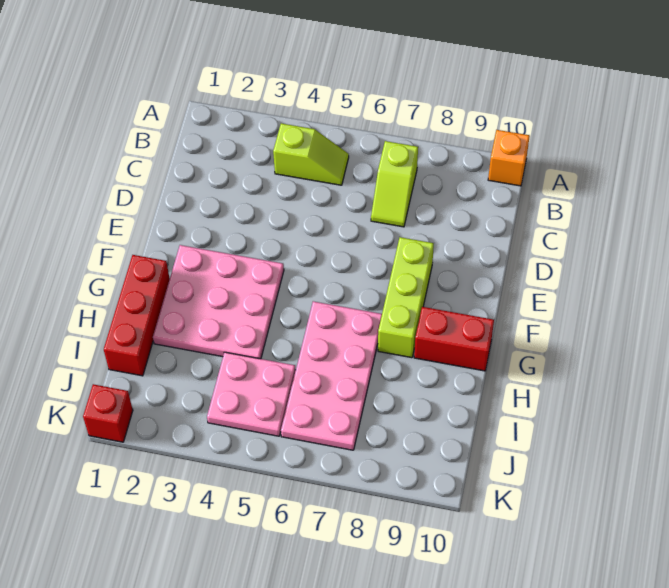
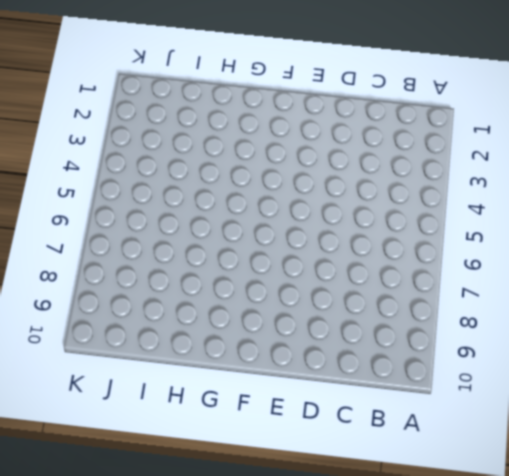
none -> orange brick A10 level 1
none -> lime slope B4:B5 level 1 top 4

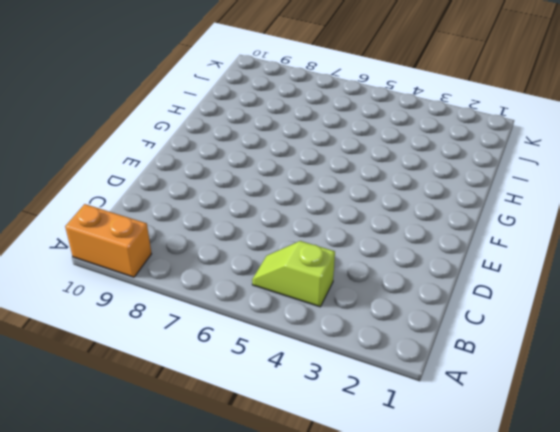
orange brick A9:A10 level 1 -> orange brick A10 level 1
none -> lime slope B7:C7 level 1 top B
none -> lime brick E8:G8 level 1

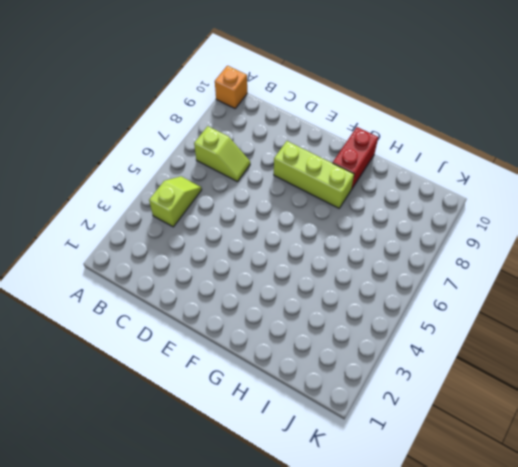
none -> pink plate F2:H4 level 1
none -> red brick G1:I1 level 1

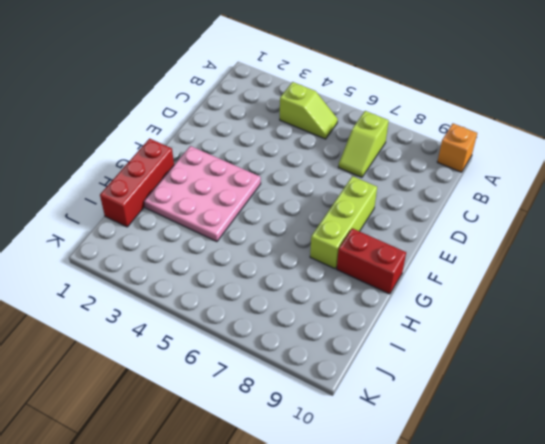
none -> pink plate G6:J7 level 1
none -> pink plate I4:J5 level 1

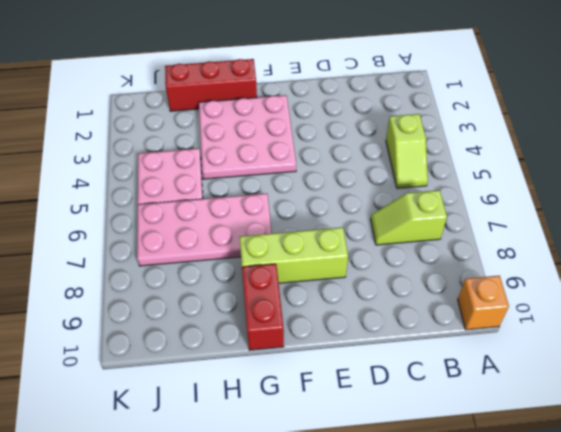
none -> red brick K1 level 1

